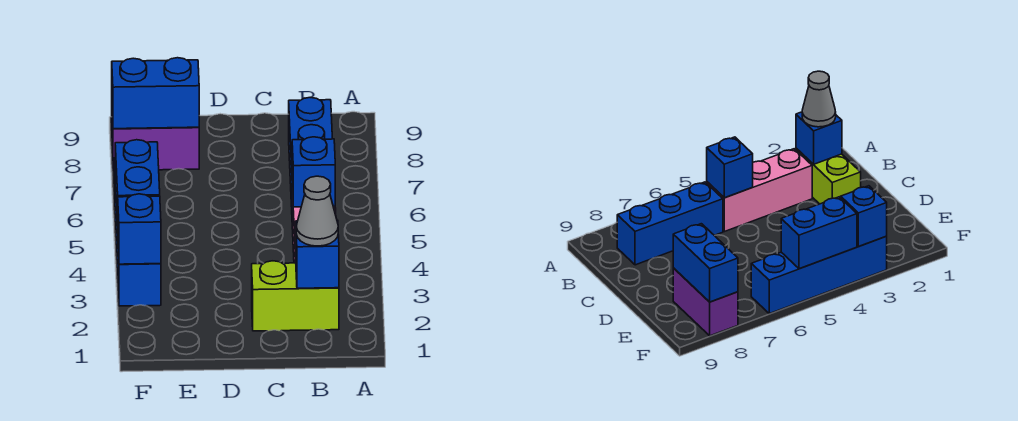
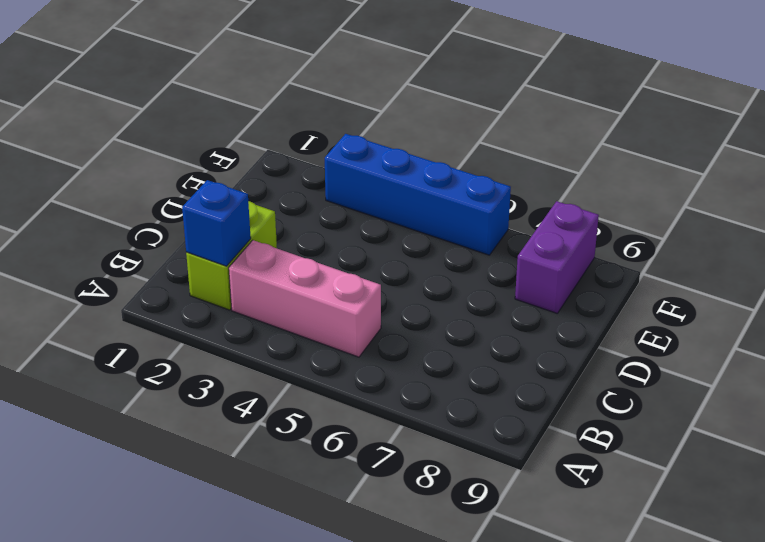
none -> blue brick B6:B8 level 1
none -> blue brick B5 level 2

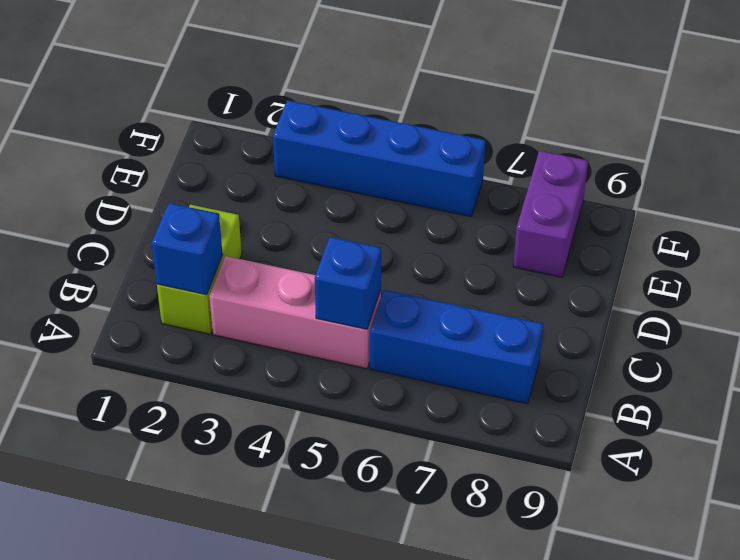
none -> blue brick E8:F8 level 2
none -> blue brick F3 level 2

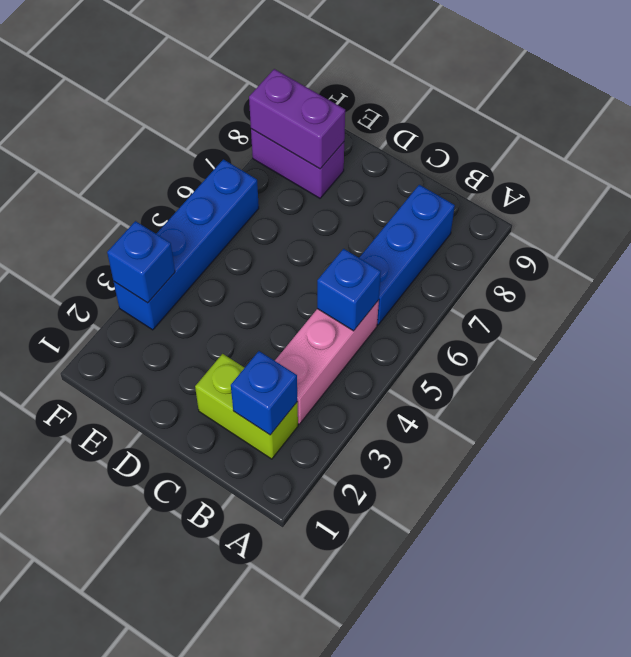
purple brick E8:F8 level 2 -> blue brick E8:F8 level 2
none -> blue brick F4:F5 level 2
none -> grey cone B2 level 3

